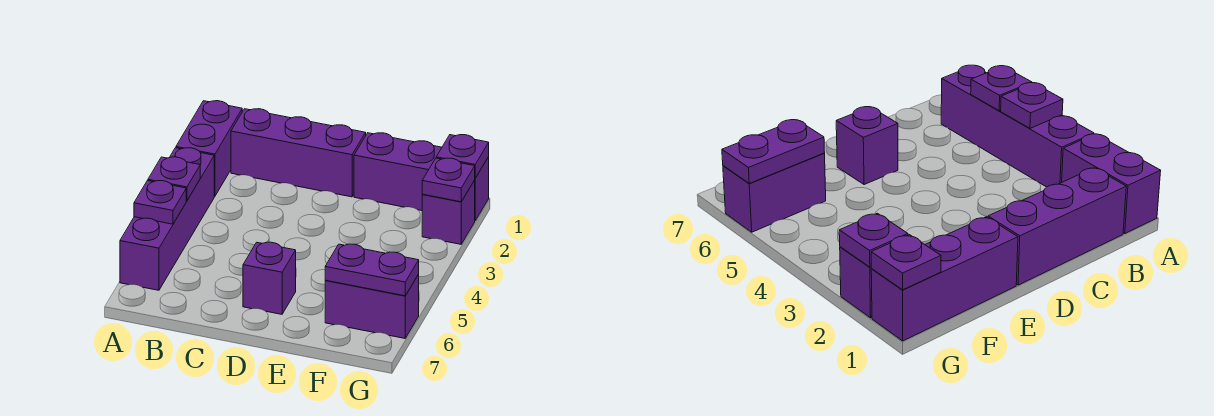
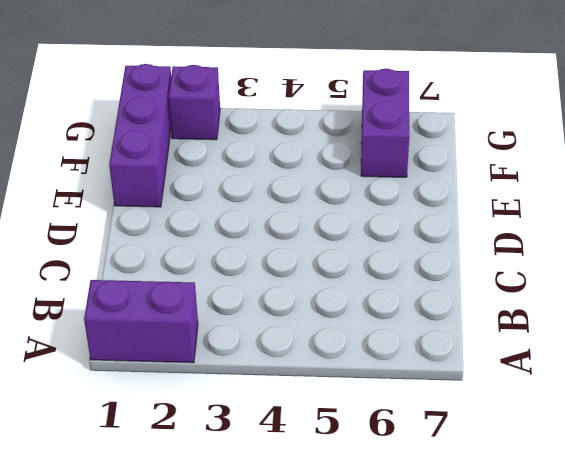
none -> purple brick A3:A6 level 1
none -> purple brick B1:D1 level 1
none -> purple brick D6 level 1

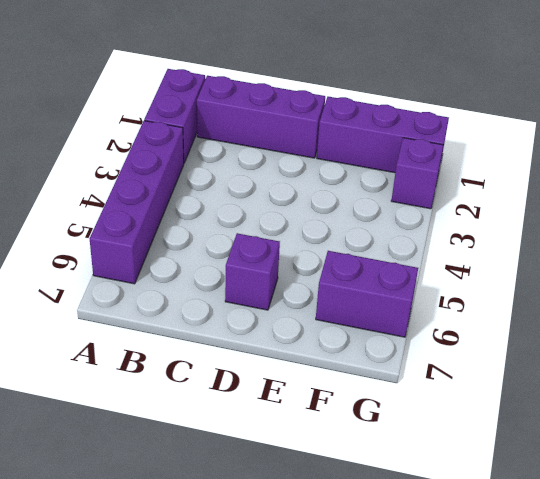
none -> purple plate A4 level 2
none -> purple plate A5 level 2
none -> purple plate F6:G6 level 2

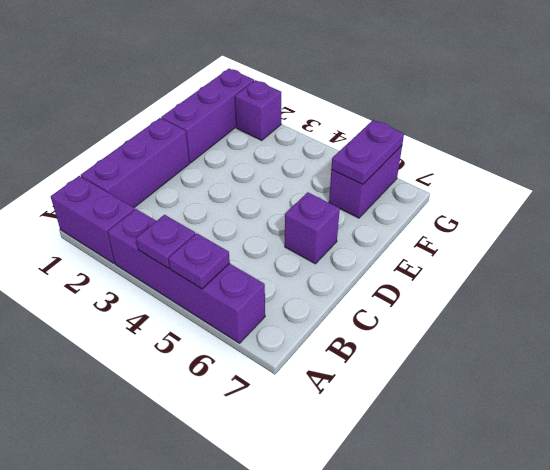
none -> purple plate G1 level 2
none -> purple plate G2 level 2

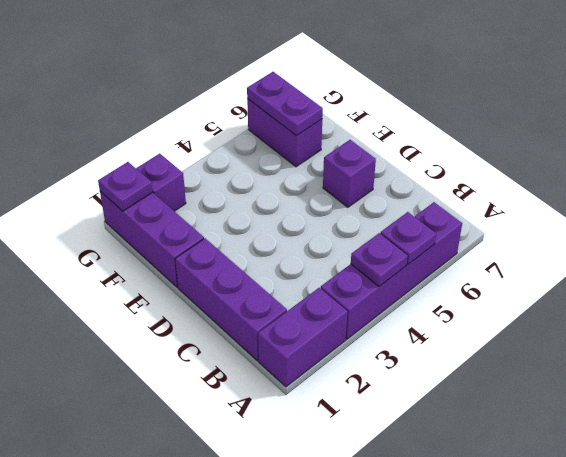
none -> purple plate G2 level 2

